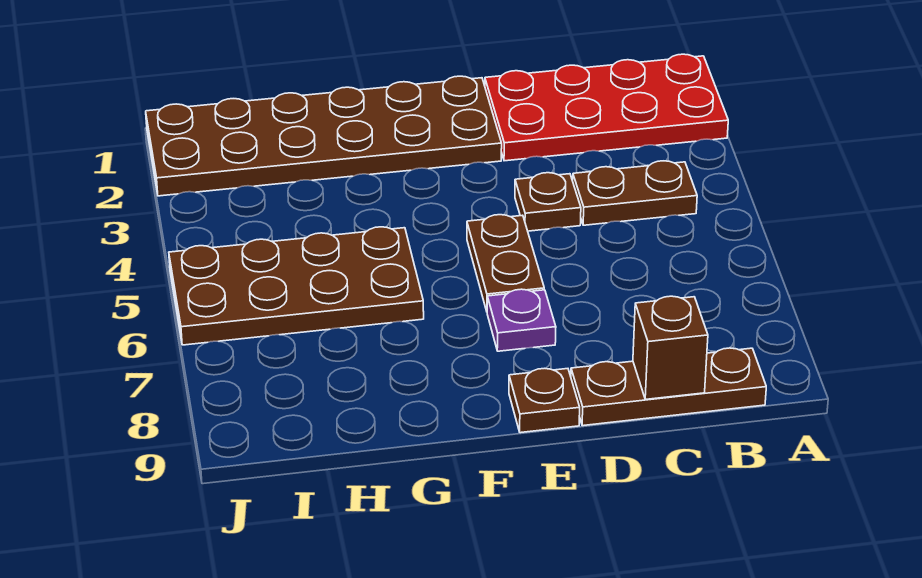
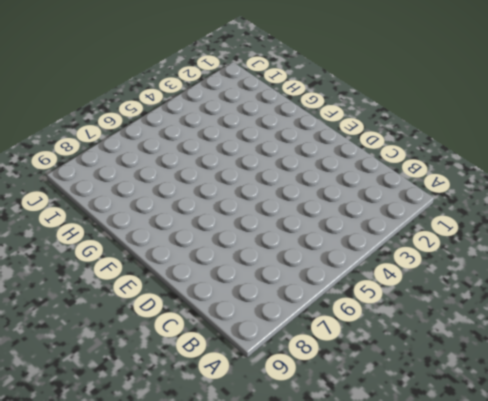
none -> red plate A1:D2 level 1
none -> brown plate B4:C4 level 1

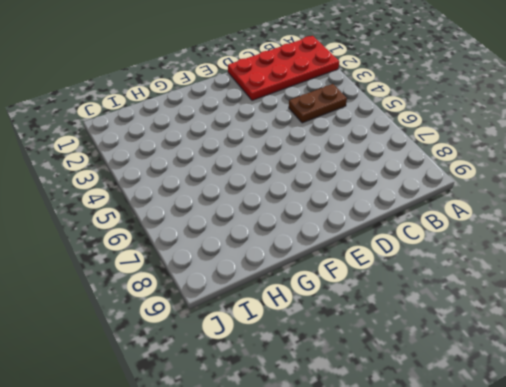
none -> brown plate B9:D9 level 1
none -> brown plate D4 level 1

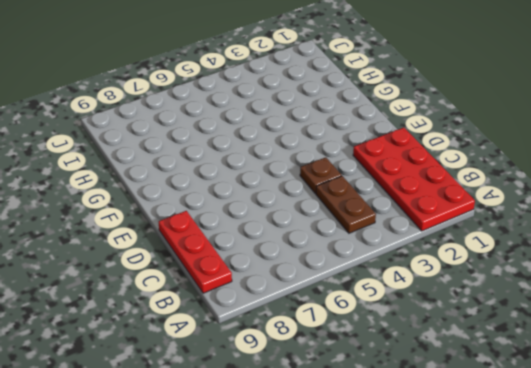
red plate B9:D9 level 1 -> brown plate B9:D9 level 1
none -> brown plate E1:J2 level 1
none -> brown plate E5:E6 level 1

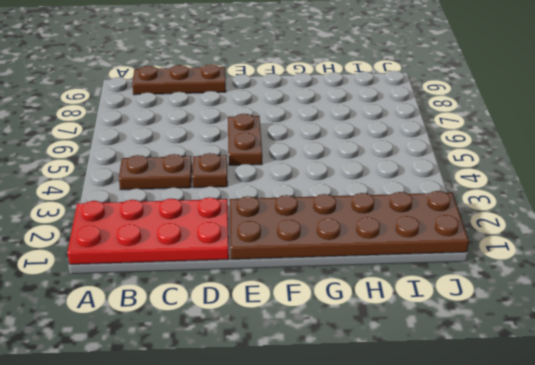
none -> purple plate E7 level 1
none -> brown plate E9 level 1

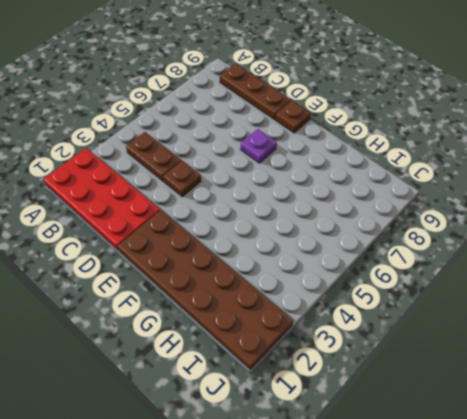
none -> brown plate E5:E6 level 1
none -> brown plate G5:J6 level 1

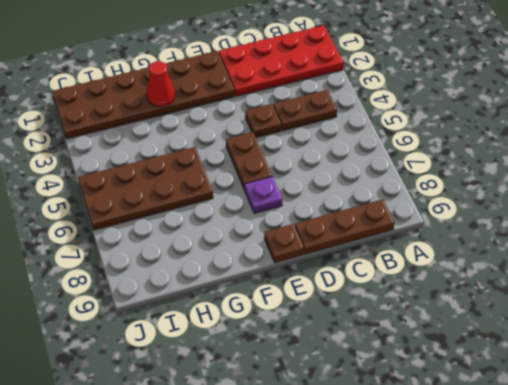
red cone G2 level 2 -> none
none -> brown brick C9 level 2

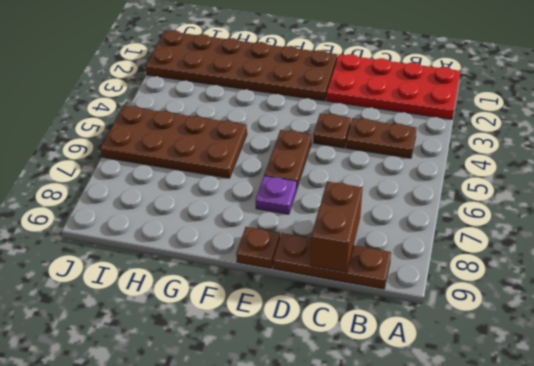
brown brick C8:C9 level 2 -> brown brick C9 level 2

